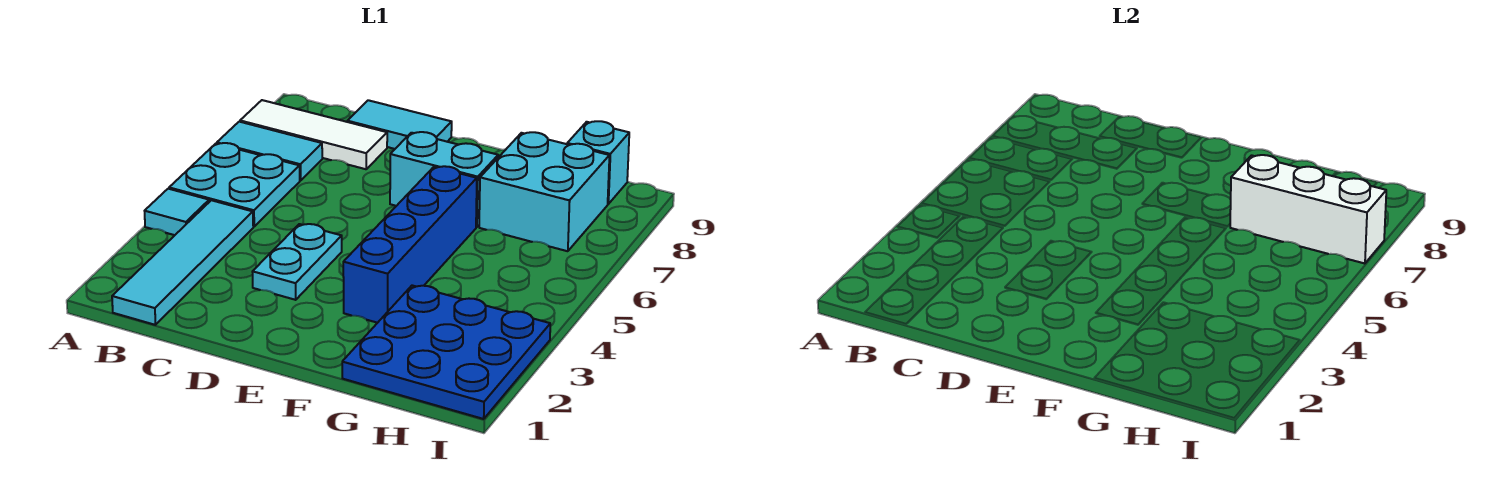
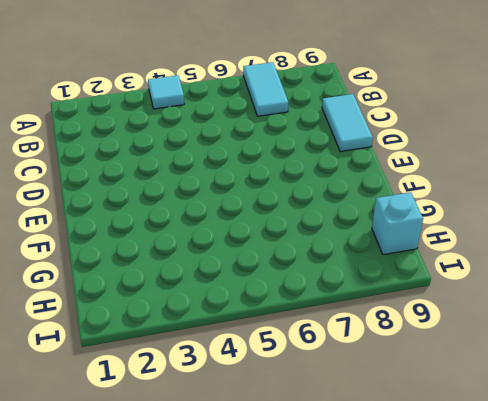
none -> cyan plate A5:B6 level 1
none -> white tile A8:C8 level 1
none -> cyan tile B1:B4 level 1

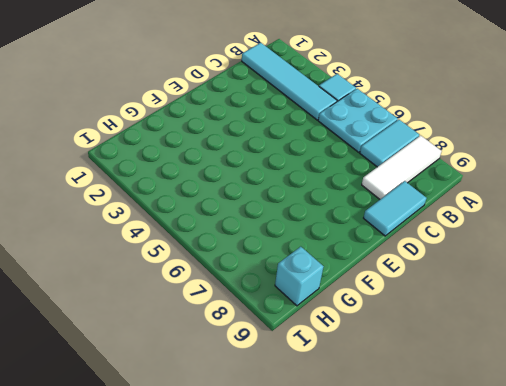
none -> cyan plate D3:D4 level 1
none -> cyan brick E7:F7 level 1
none -> blue brick F3:F6 level 1

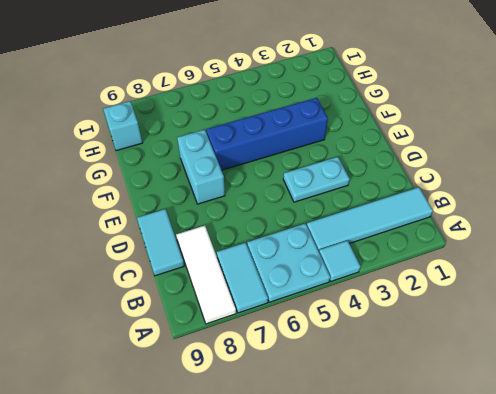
none -> blue plate G1:I3 level 1
none -> cyan brick G7:H8 level 1
none -> white brick G7:I7 level 2

